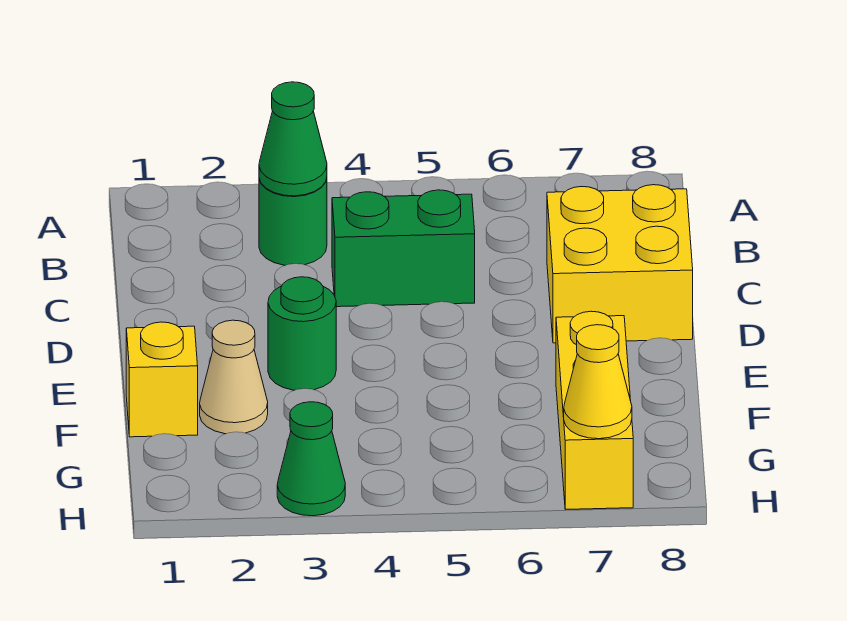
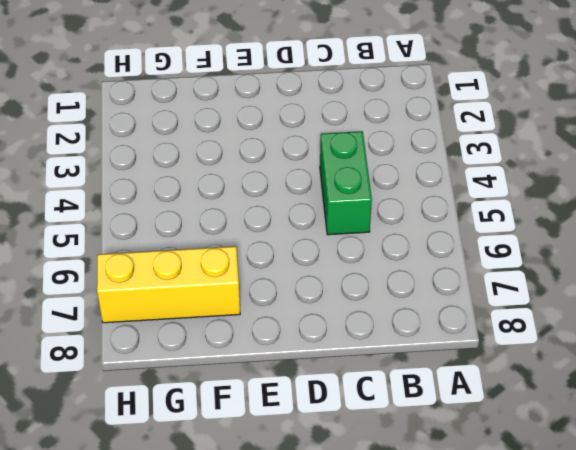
none -> green round brick B3 level 1
none -> yellow brick C7:D8 level 1

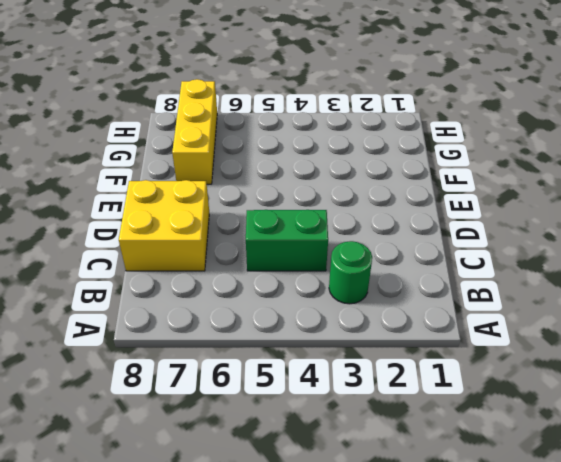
none -> green round brick E3 level 1
none -> yellow brick F1 level 1

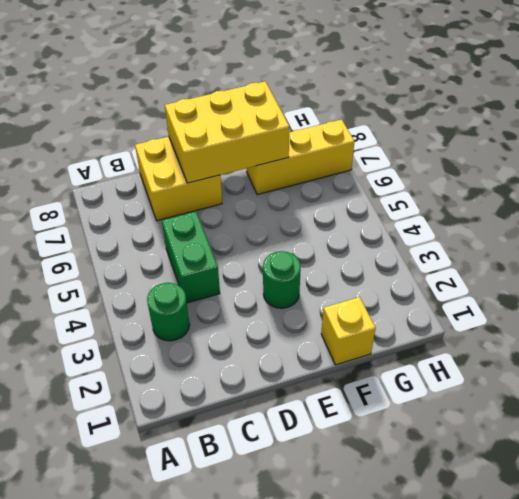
yellow brick D7:F8 level 2 -> none
none -> tan cone F2 level 1
none -> green cone H3 level 1

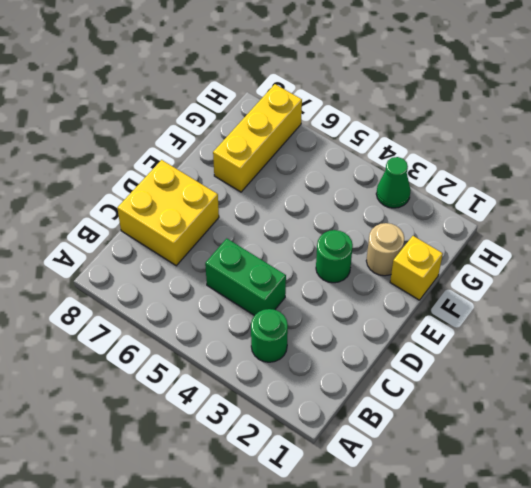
tan round brick F2 level 1 -> tan cone F2 level 1
none -> green cone B3 level 2
none -> yellow cone H7 level 2

